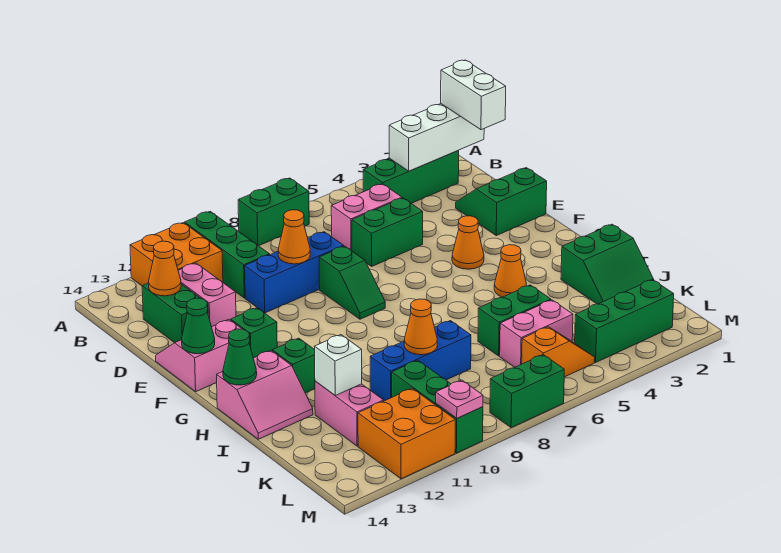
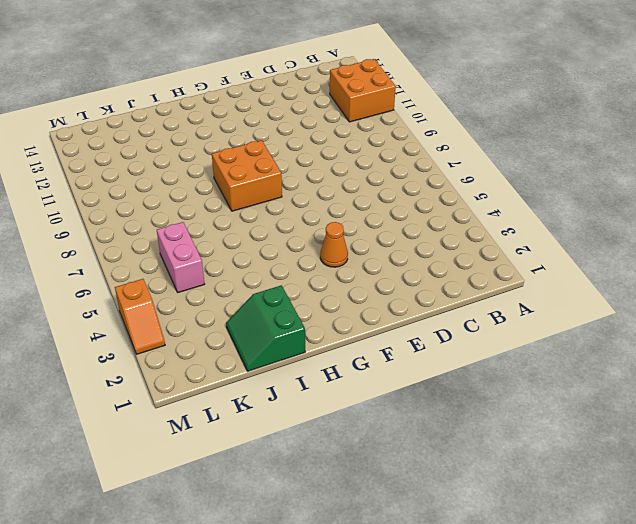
orange brick G8:H9 level 1 -> orange brick L11:M12 level 1
orange slope M3:M4 level 1 top 4 -> orange slope L5:L6 level 1 top 6
none -> green brick A7:A8 level 1
none -> green brick A10:C10 level 1
none -> green brick B2:B4 level 1
none -> pink brick C5:C6 level 1

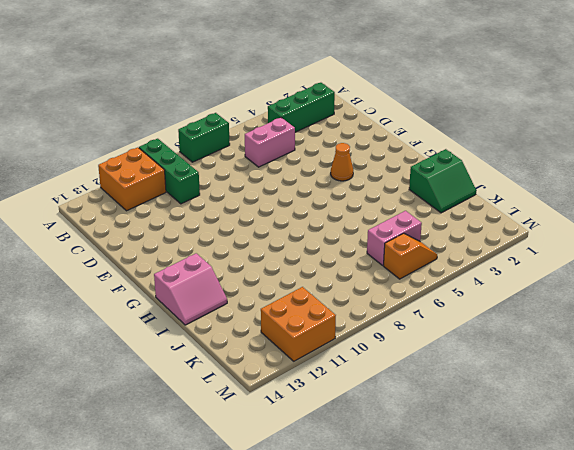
none -> pink brick C12:D12 level 1
none -> green brick C13:D13 level 1
none -> green slope D1:E2 level 1 top E
none -> green brick D5:D6 level 1

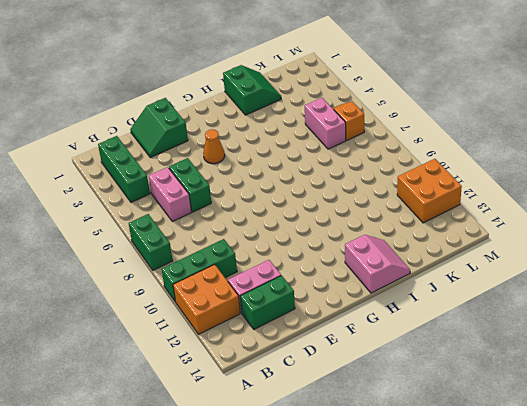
none -> blue brick D8:D10 level 1
none -> green slope E8:F8 level 1 top E
none -> pink slope E13:F14 level 1 top F
none -> green brick F12 level 1

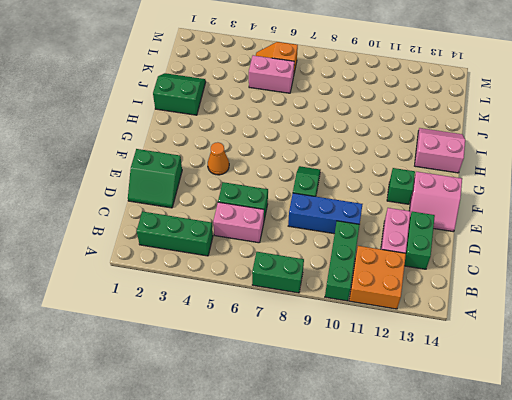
none -> orange cone H4 level 1
none -> green brick H12 level 1
none -> green brick J5:J6 level 1
none -> blue brick J8:J10 level 1

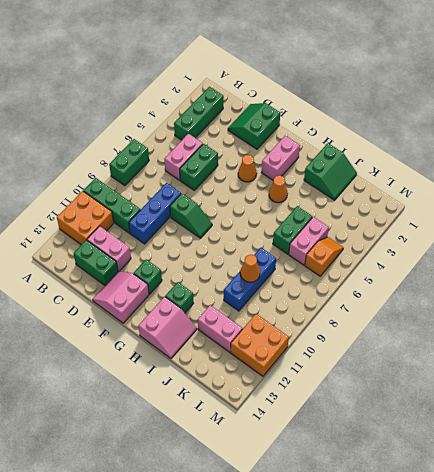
pink brick G2:G3 level 1 -> none
none -> green brick K10:M10 level 1
none -> green brick L2:L4 level 1
none -> green brick M7:M8 level 1
none -> white brick B1:B3 level 2

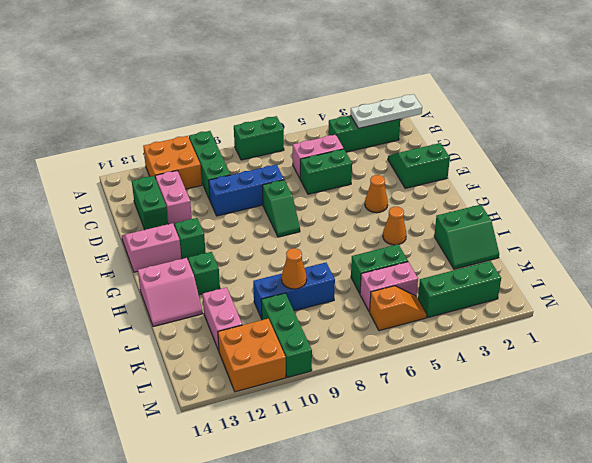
white plate B1:B3 level 2 -> white brick B1:B3 level 2
none -> green brick M7:M8 level 1
none -> orange cone C13 level 2
none -> orange cone D9 level 2
none -> green cone F14 level 2

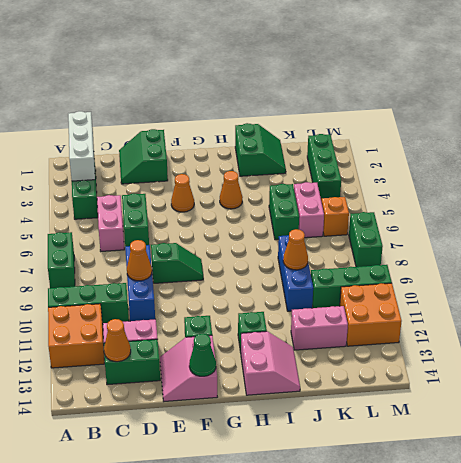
none -> green cone H14 level 2
none -> white brick J12 level 2
none -> pink plate M10 level 2
none -> white brick B1:C1 level 3

